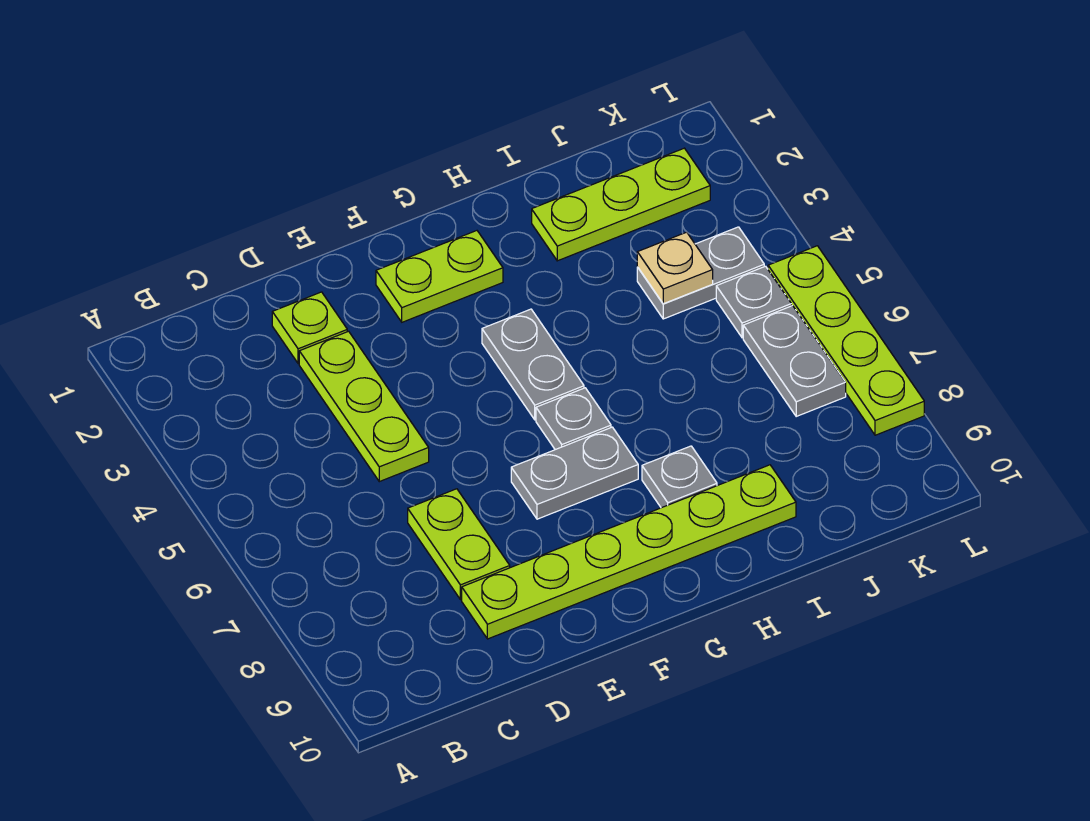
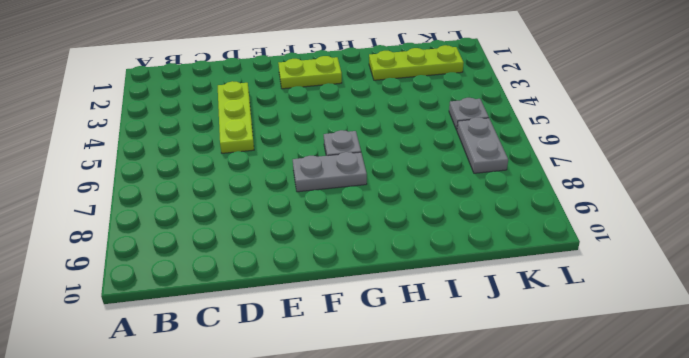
none -> lime plate D2 level 1
none -> lime plate D7:D8 level 1
none -> lime plate D9:I9 level 1

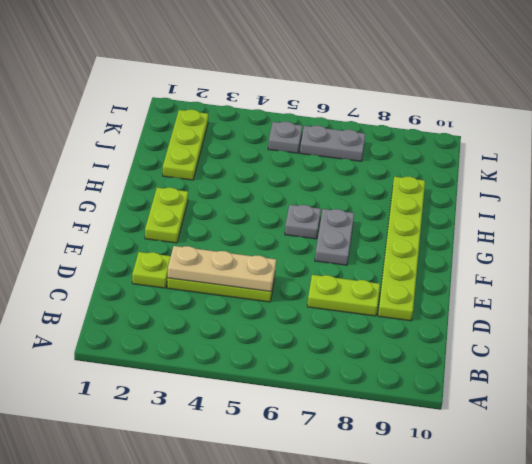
tan plate D3:D5 level 2 -> none
none -> grey plate G4:G5 level 1
none -> grey plate H8 level 1
none -> grey plate J4:K4 level 1

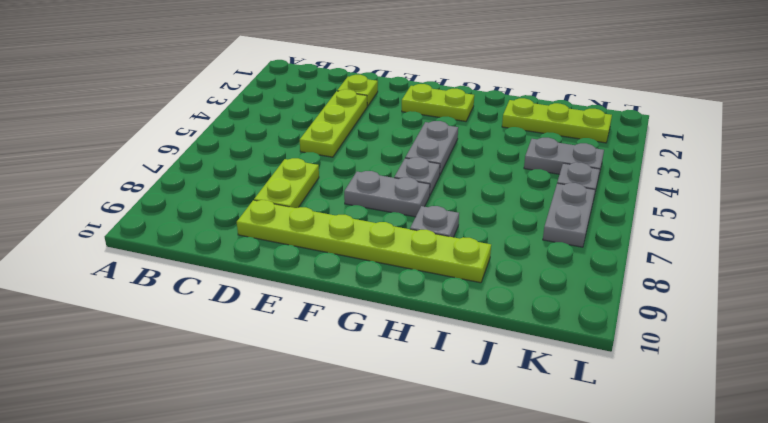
none -> lime plate L5:L8 level 1
none -> tan plate J4 level 2

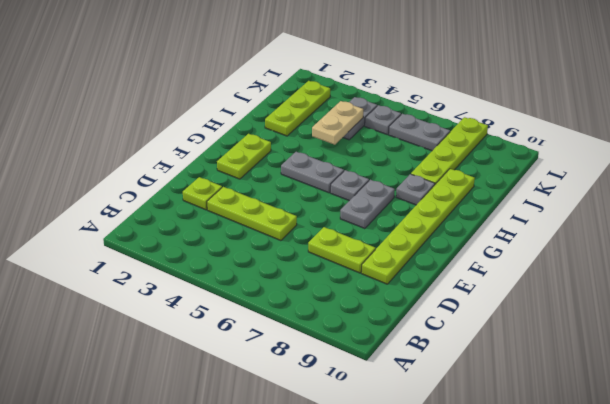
tan plate I4:J4 level 2 -> tan plate J4 level 2
lime plate I8:L8 level 1 -> lime plate L5:L8 level 1

